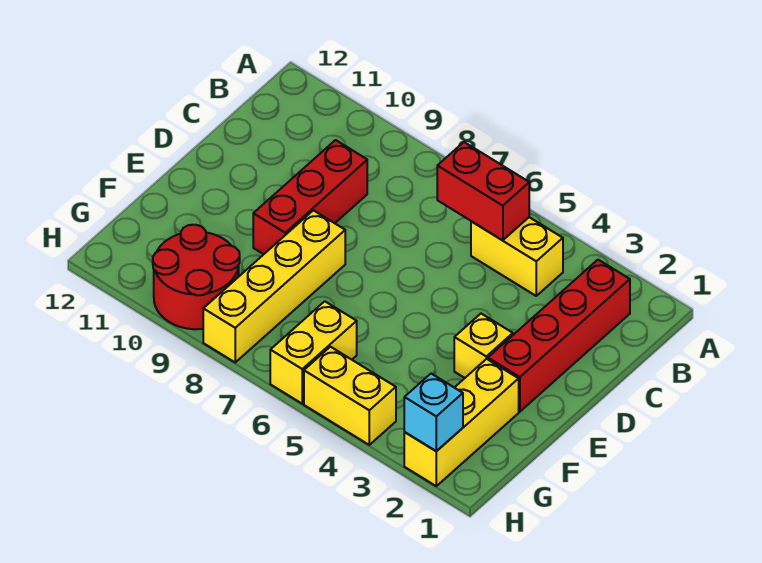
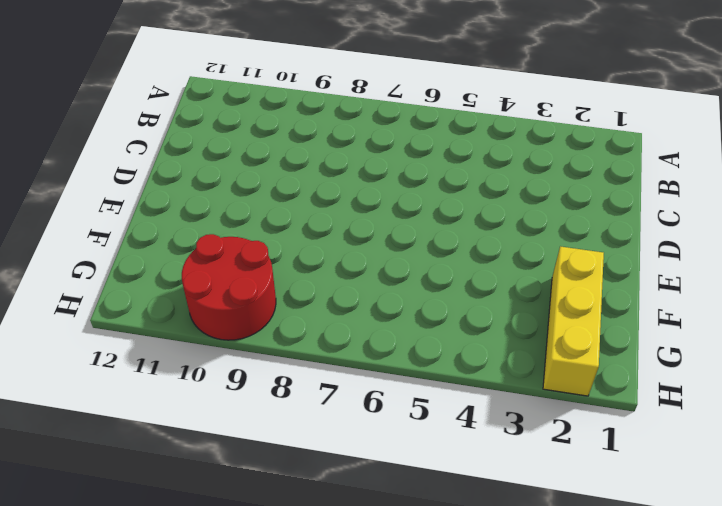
none -> red brick B2:E2 level 1
none -> yellow brick B4:B5 level 1

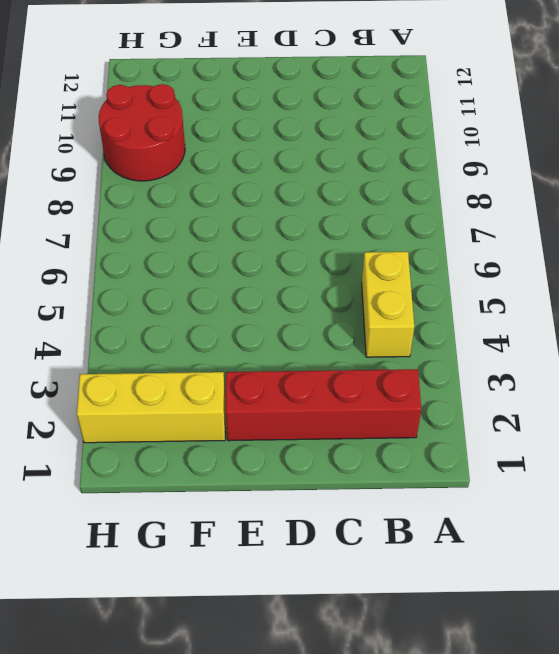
none -> red brick C9:E9 level 1
none -> yellow brick E3 level 1

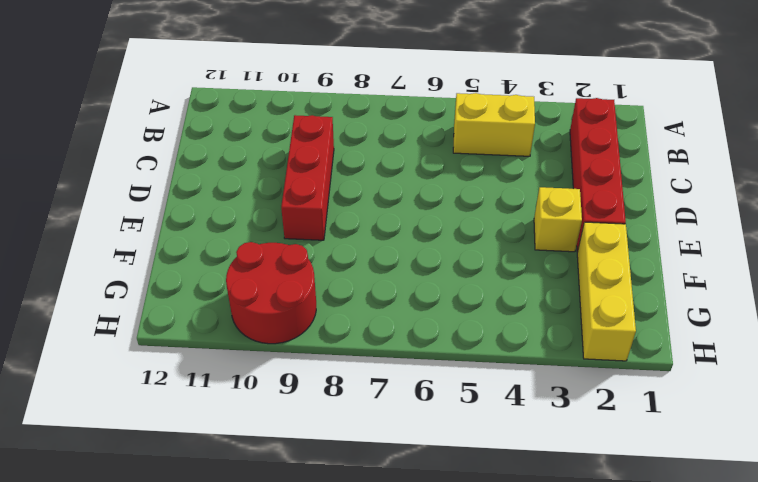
none -> yellow brick E8:H8 level 1
none -> yellow brick G6:H6 level 1

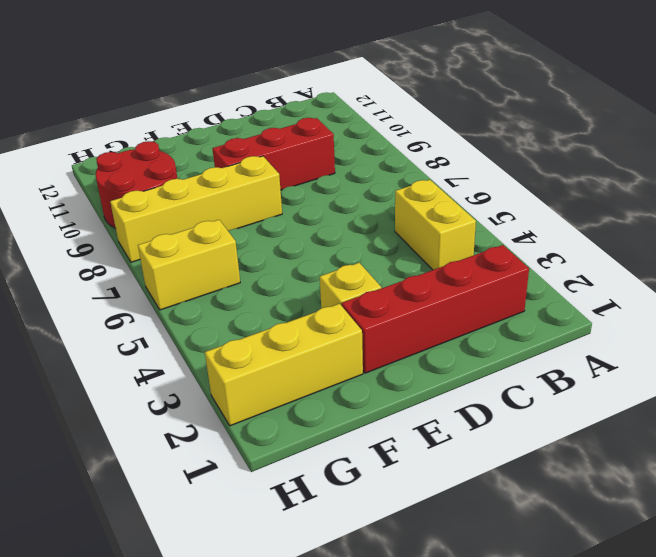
none -> yellow brick H4:H5 level 1
none -> red brick B5:B6 level 2

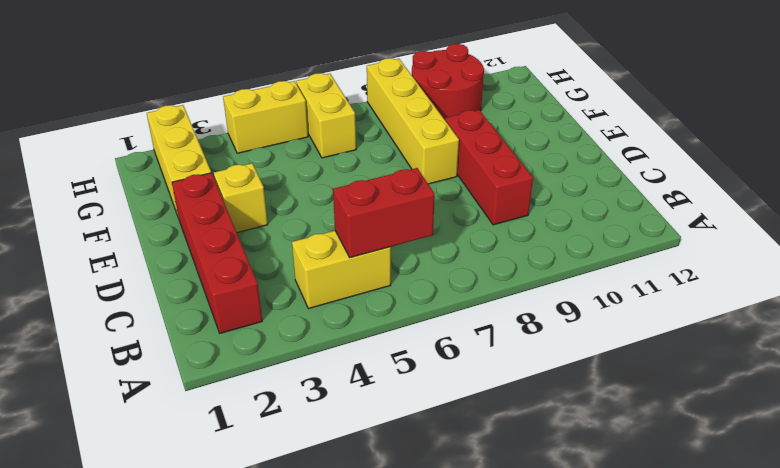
none -> cyan brick H2 level 2

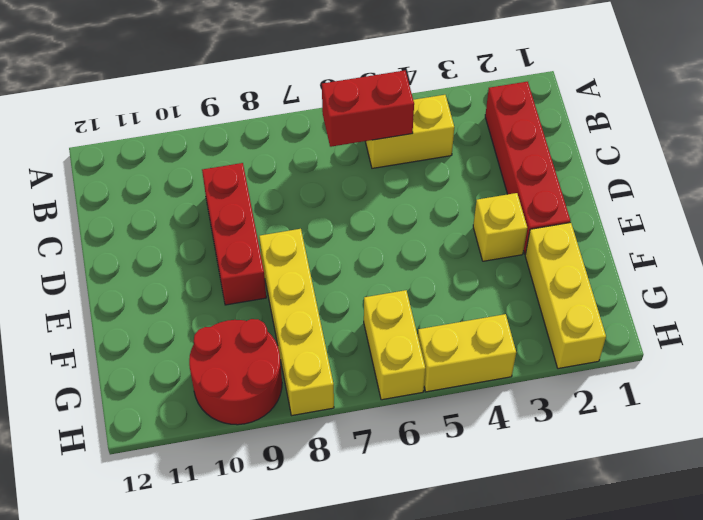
none -> cyan brick H2 level 2

